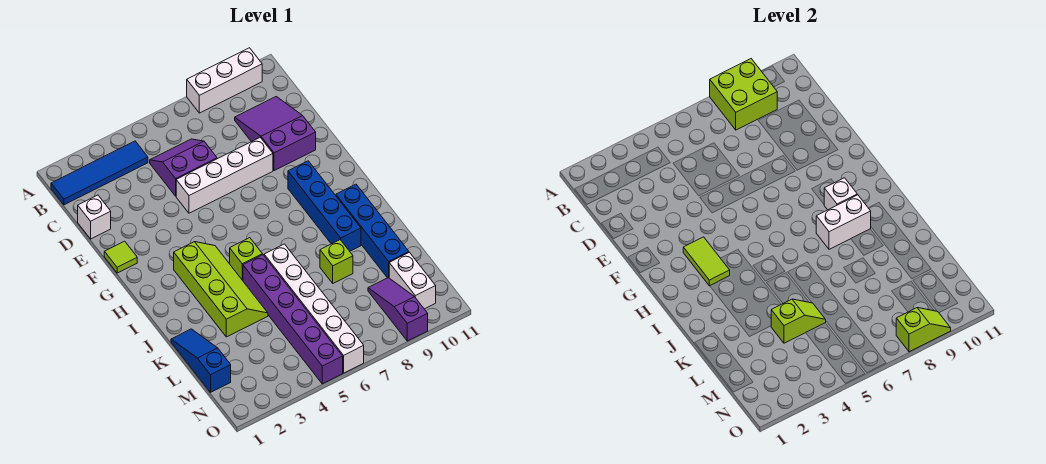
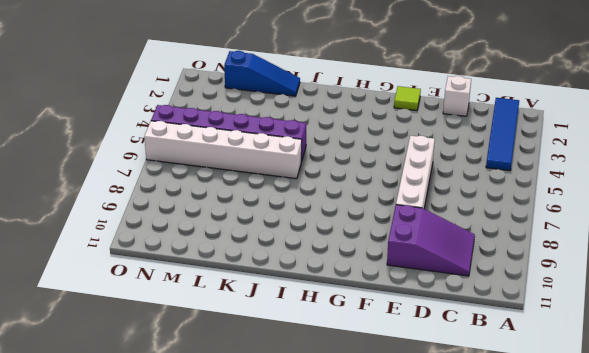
none -> white brick A8:A10 level 1
none -> purple slope C5:D6 level 1 top D
none -> blue brick G9:J9 level 1

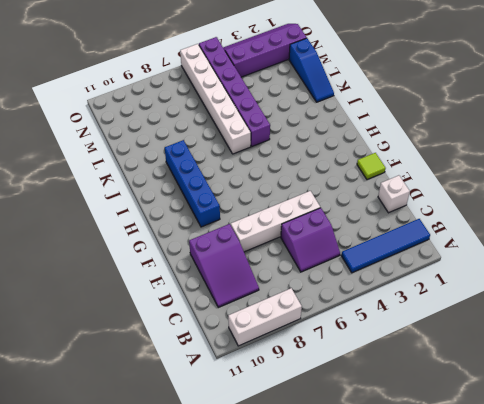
purple slope N1:O4 level 1 top N -> none
none -> lime slope H3:K4 level 1 top 3
none -> lime brick I5 level 1
none -> blue brick I10:L10 level 1

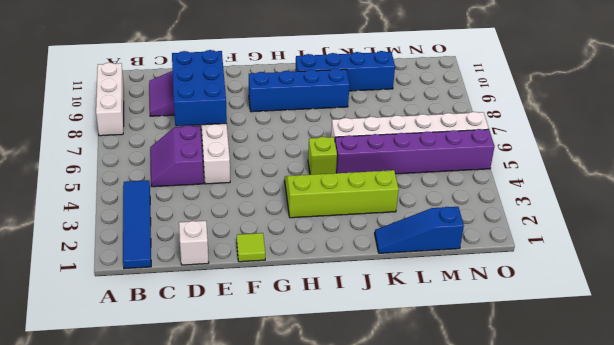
blue brick D7:E9 level 2 -> none
none -> lime brick K8 level 1
none -> purple slope M9:O9 level 1 top O
none -> white brick M10:N10 level 1

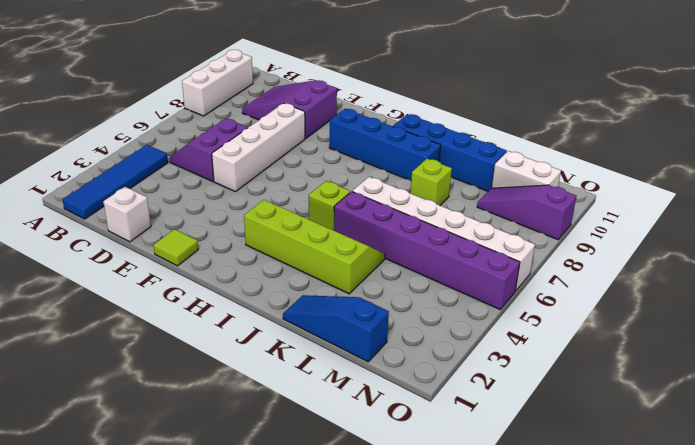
none -> lime brick A8:B9 level 2
none -> lime tile G3:H3 level 2
none -> white brick H9 level 2

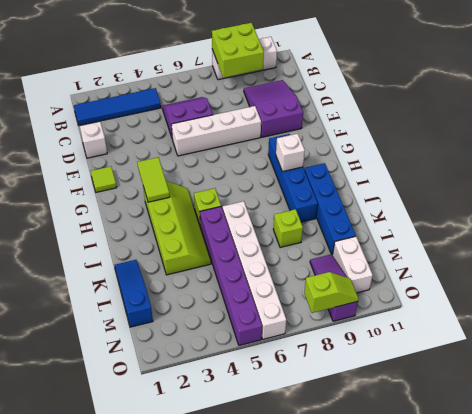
none -> white brick I8:I9 level 2
none -> lime slope L4:L5 level 2 top 4

